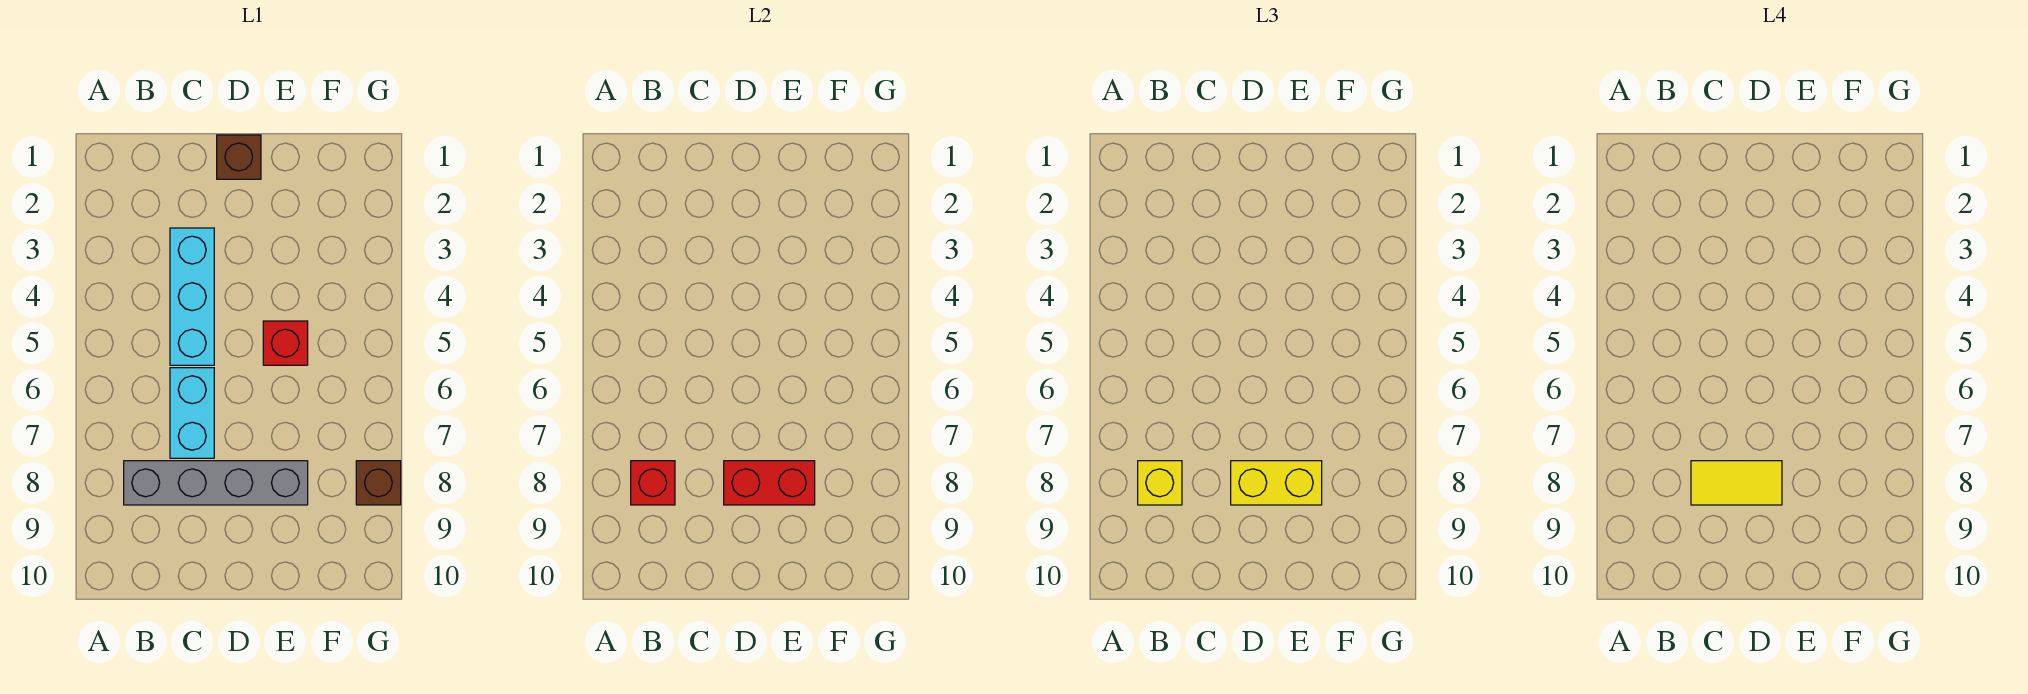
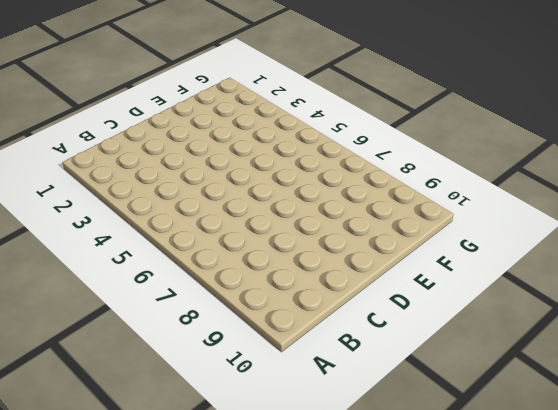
none -> grey brick B8:E8 level 1
none -> cyan brick C3:C5 level 1

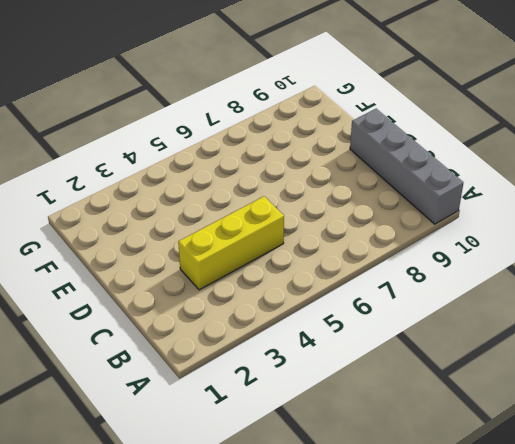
grey brick A10:D10 level 1 -> grey brick B8:E8 level 1
yellow brick C3:C5 level 1 -> cyan brick C3:C5 level 1
none -> cyan brick C6:C7 level 1
none -> brown brick D1 level 1

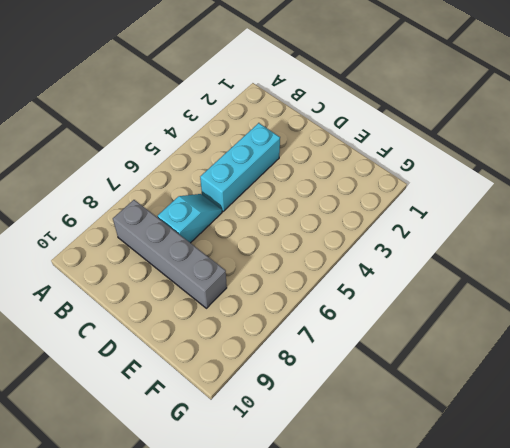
cyan slope C6:C7 level 1 top 7 -> cyan brick C6:C7 level 1
none -> brown brick D1 level 1
none -> red brick E5 level 1

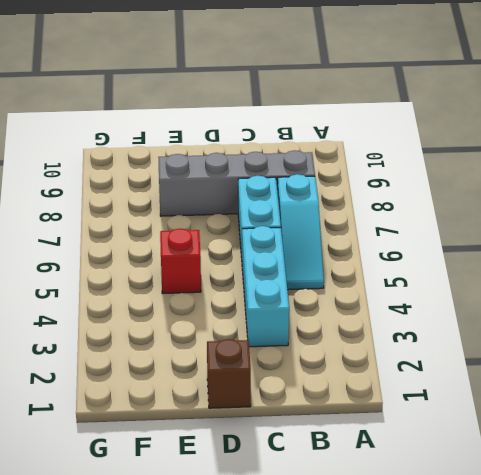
cyan slope B5:B7 level 1 top 7 -> none
none -> brown brick G8 level 1
none -> red brick B8 level 2

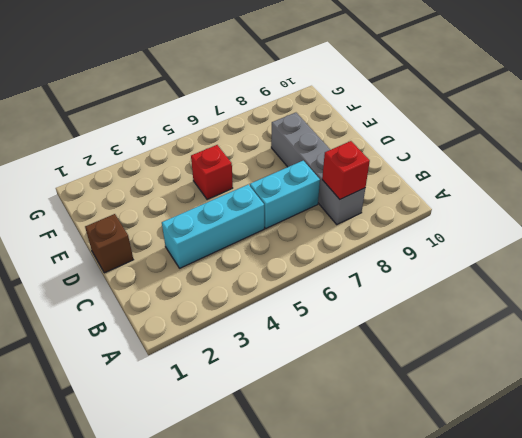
none -> brown brick G8 level 1
none -> red brick D8:E8 level 2

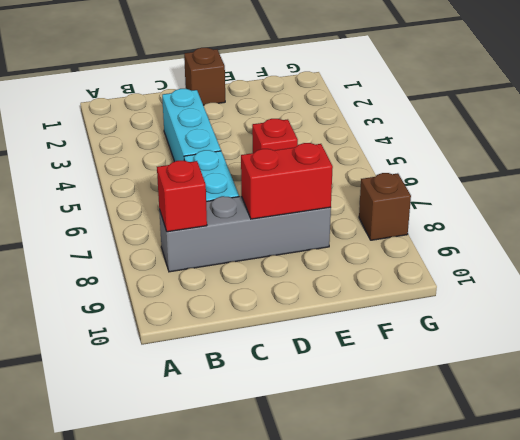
none -> yellow brick B8 level 3
none -> yellow brick D8:E8 level 3

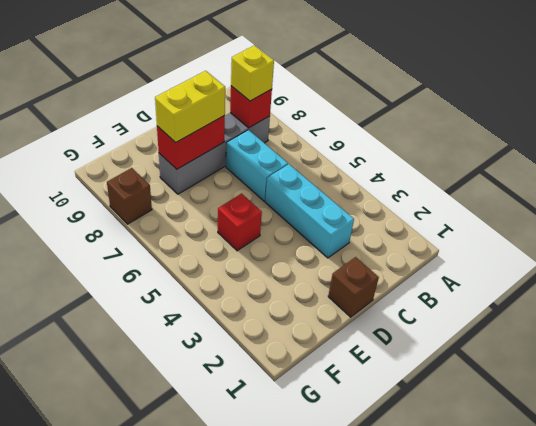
none -> yellow tile C8:D8 level 4

